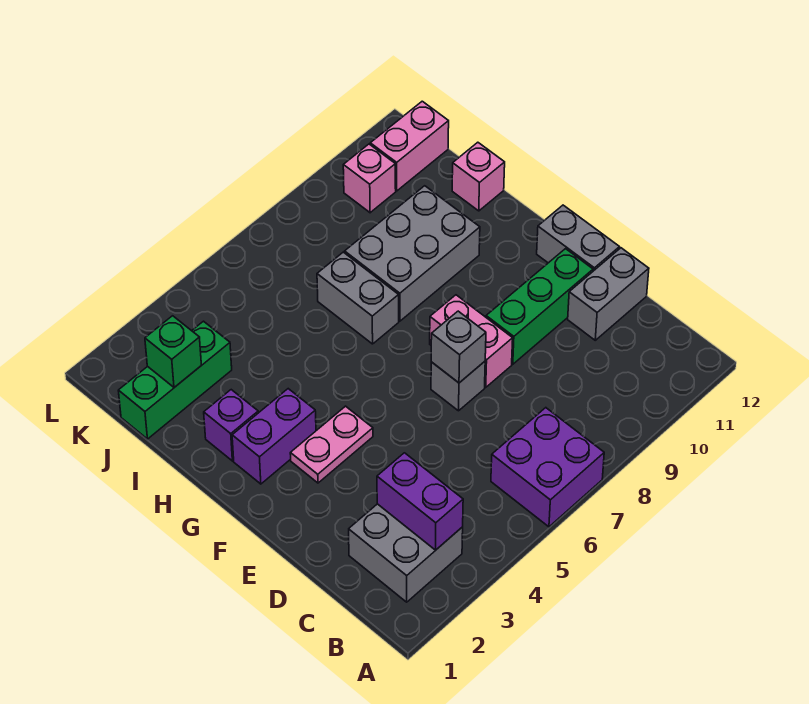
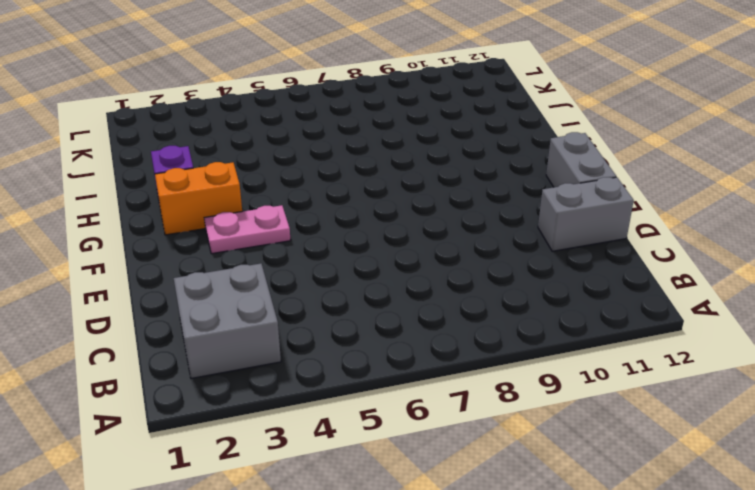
orange brick G2:G3 level 1 -> purple brick G2:G3 level 1
none -> purple brick A6:B7 level 1
none -> grey brick E7 level 1
none -> pink brick E8:F8 level 1

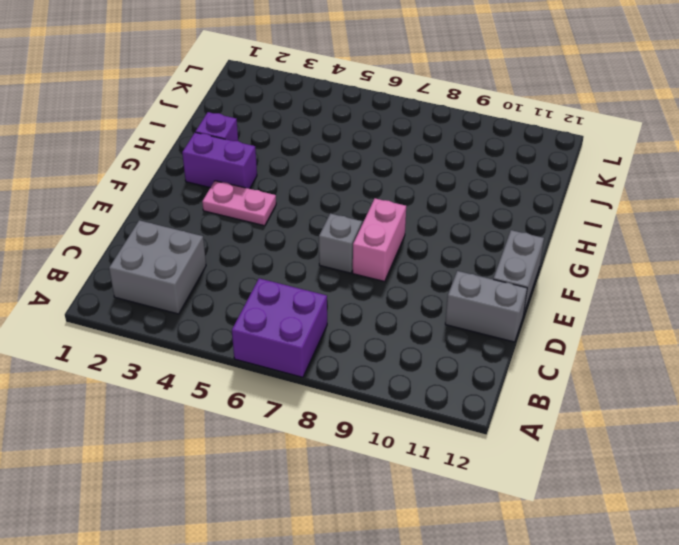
none -> green brick E9:E11 level 1
none -> grey brick H7:I7 level 1
none -> grey brick H8:I10 level 1

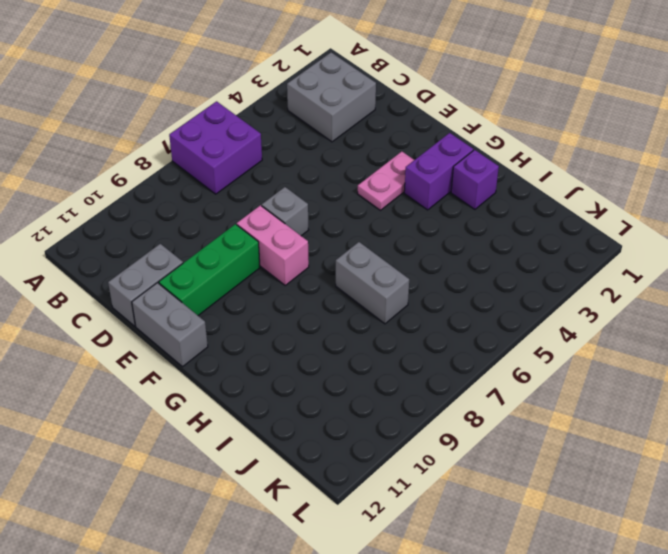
none -> grey brick H8:I10 level 1
none -> pink brick I12 level 1
none -> green brick J1:J3 level 1

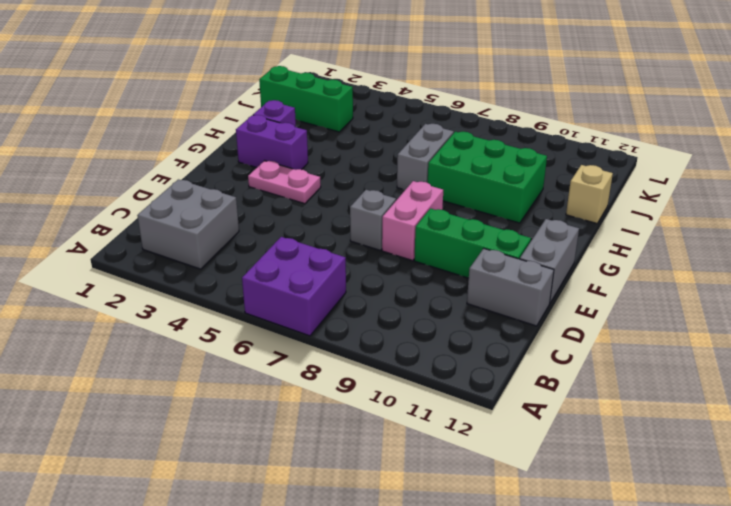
green brick H8:I10 level 1 -> grey brick H8:I10 level 1
tan brick I12 level 1 -> pink brick I12 level 1
none -> pink brick K10 level 1
none -> pink brick K11:K12 level 1
none -> purple brick B3:C3 level 2

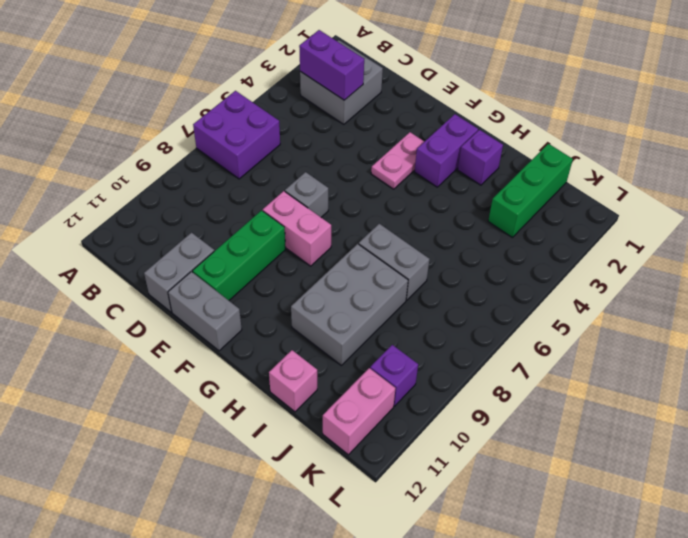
purple brick K10 level 1 -> pink brick K10 level 1
none -> grey brick E7 level 2
none -> green brick J2 level 2

